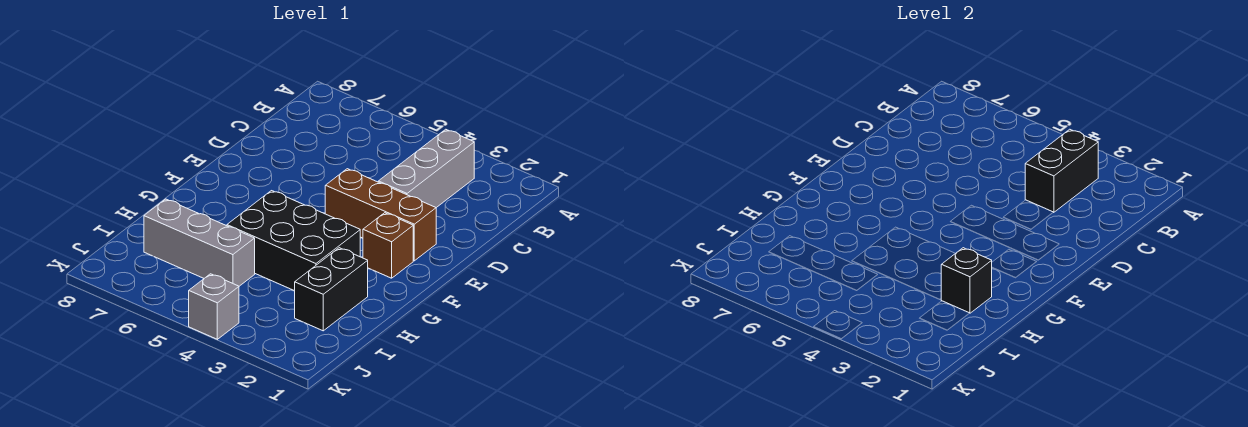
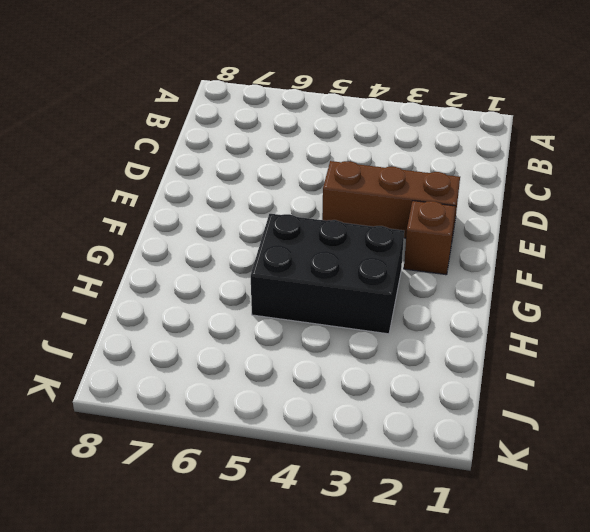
none -> grey brick B3:D3 level 1
none -> black brick H2:I2 level 1

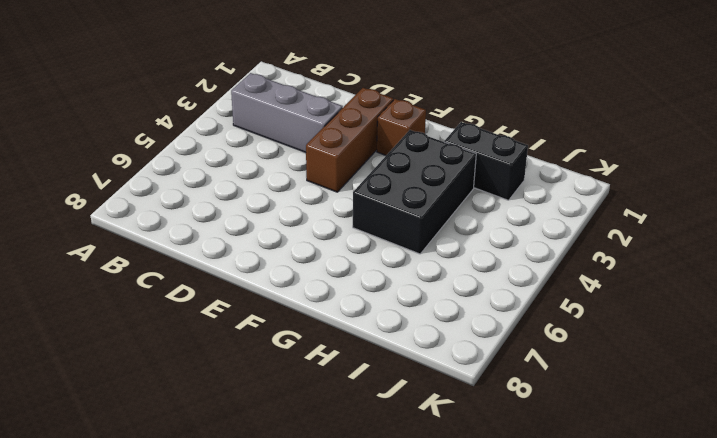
none -> grey brick I5:I7 level 1
none -> grey brick K4 level 1

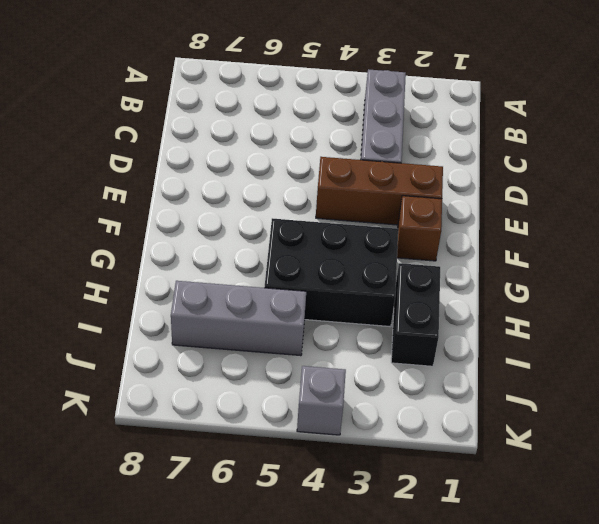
none -> black brick B3:C3 level 2
none -> black brick H2 level 2

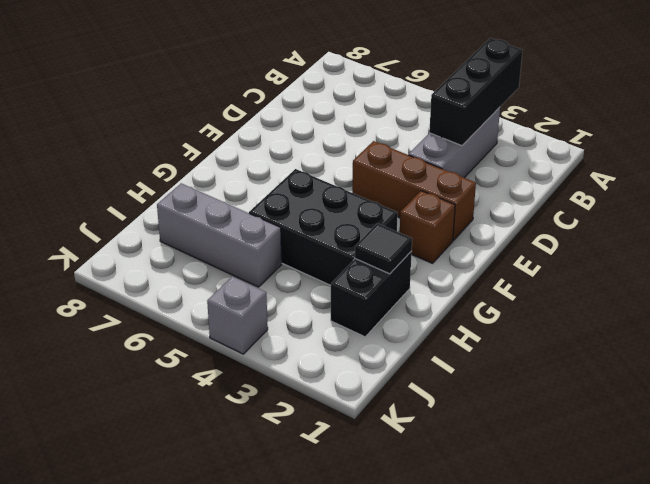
black brick A3:C3 level 2 -> black brick B3:C3 level 2
black tile H2 level 2 -> black brick H2 level 2

